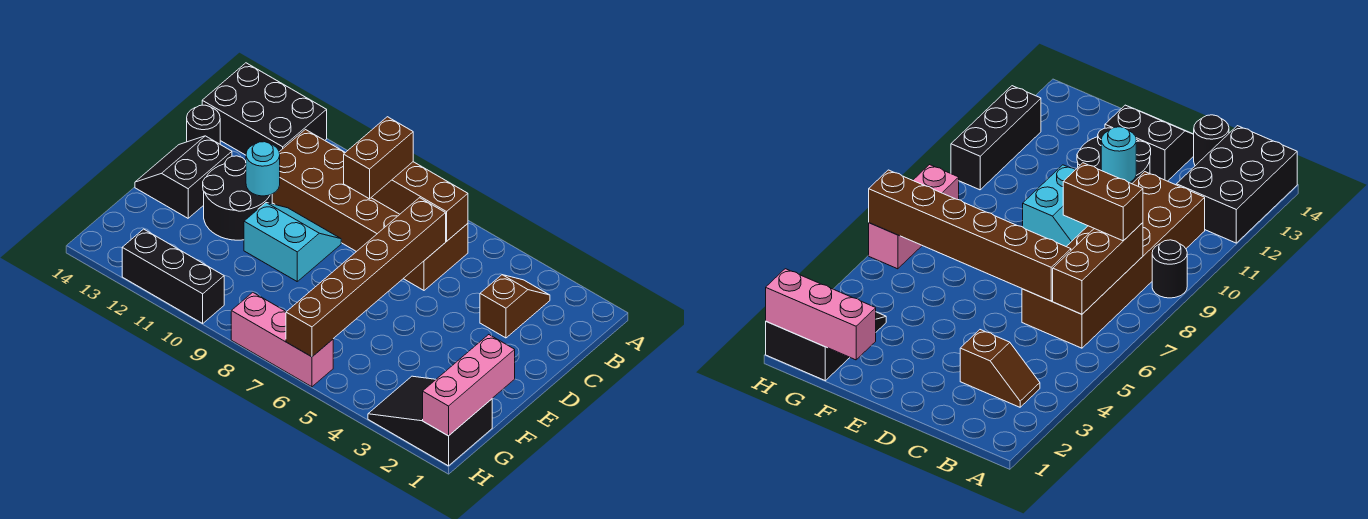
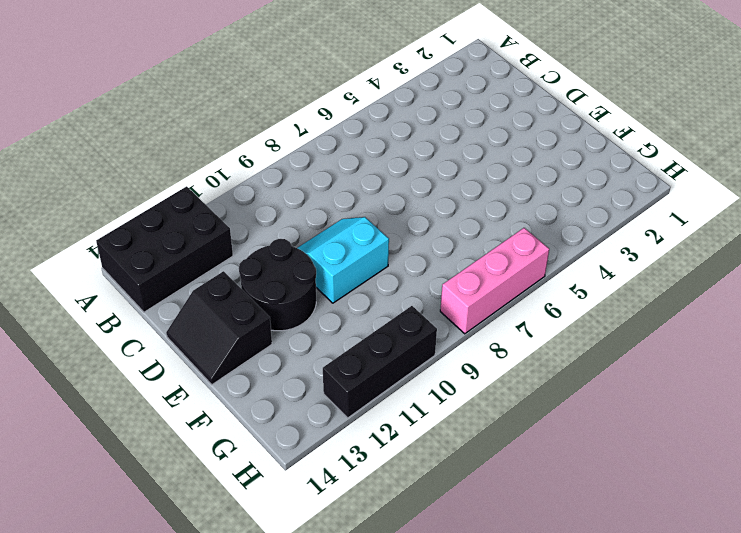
none -> black round brick A9 level 1
none -> brown slope B3:C3 level 1 top C
none -> brown brick B6:C11 level 1

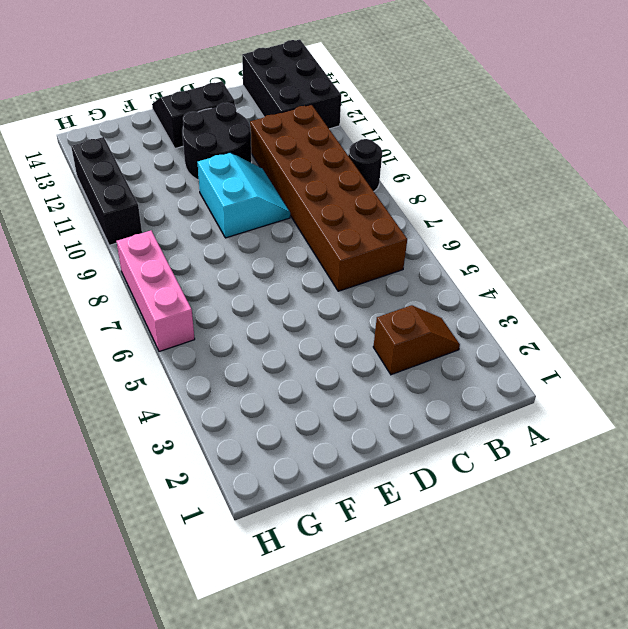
none -> black round brick C14 level 1
none -> black slope G1:H3 level 1 top 1
none -> brown brick B6:B8 level 2

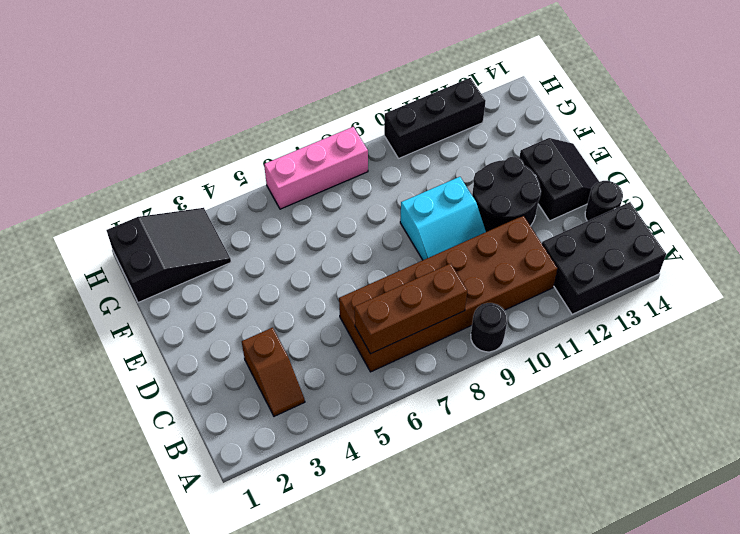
none -> brown brick C6:H6 level 2
none -> cyan round brick D11 level 2
none -> pink brick F1:H1 level 2

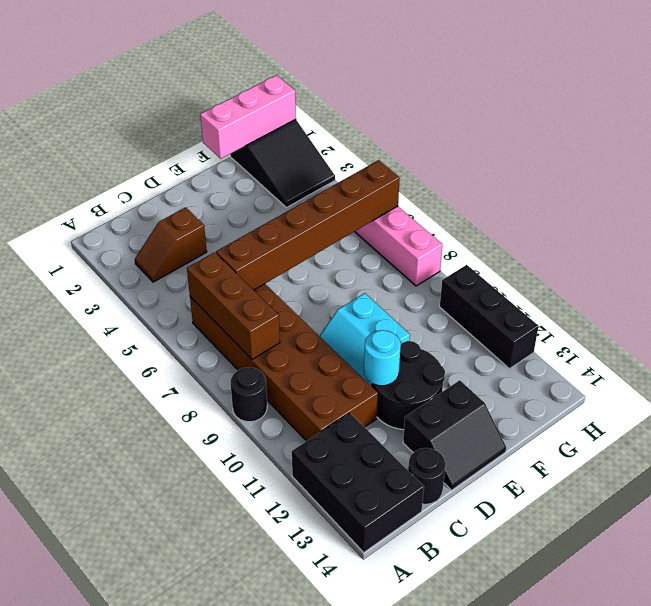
none -> brown brick B8:C8 level 3

